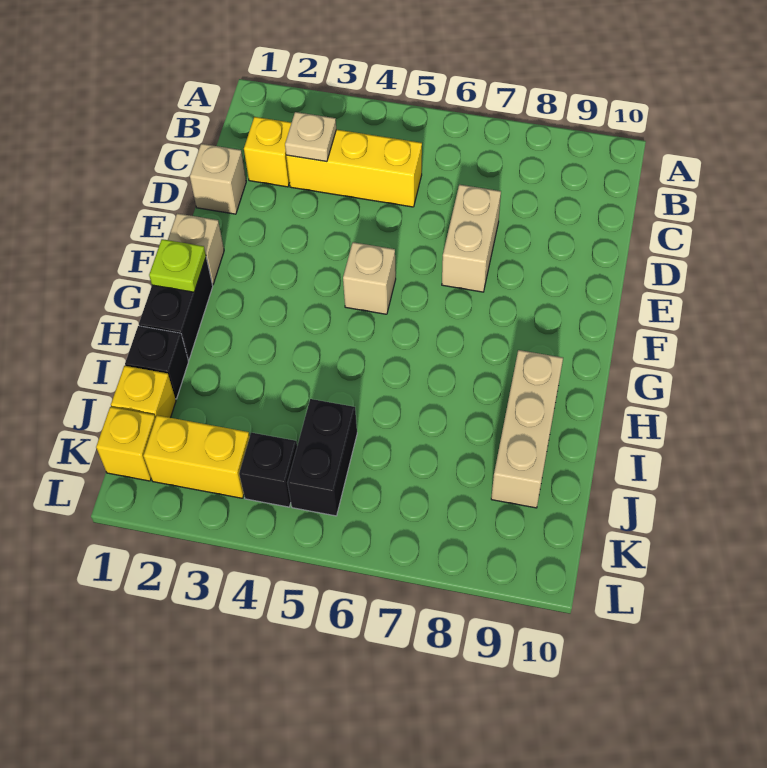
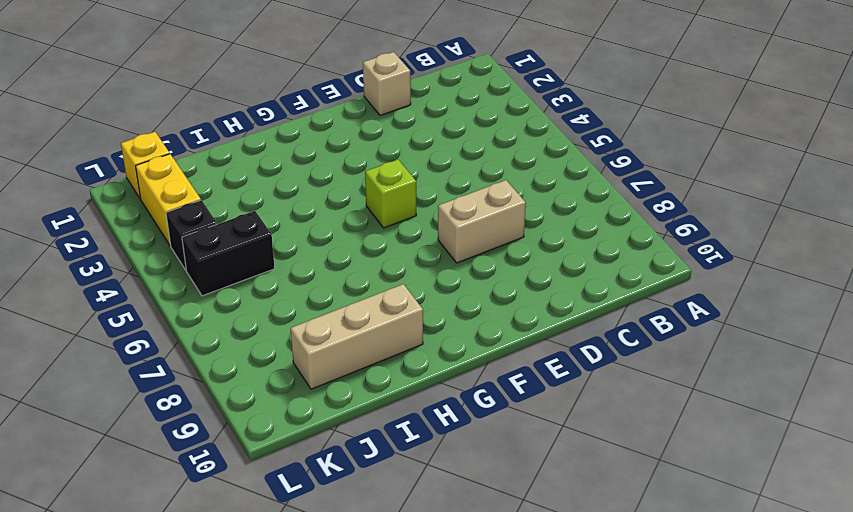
lime brick F5 level 1 -> tan brick F5 level 1
none -> yellow brick C2 level 1
none -> yellow brick C3:C5 level 1
none -> tan brick F1 level 1

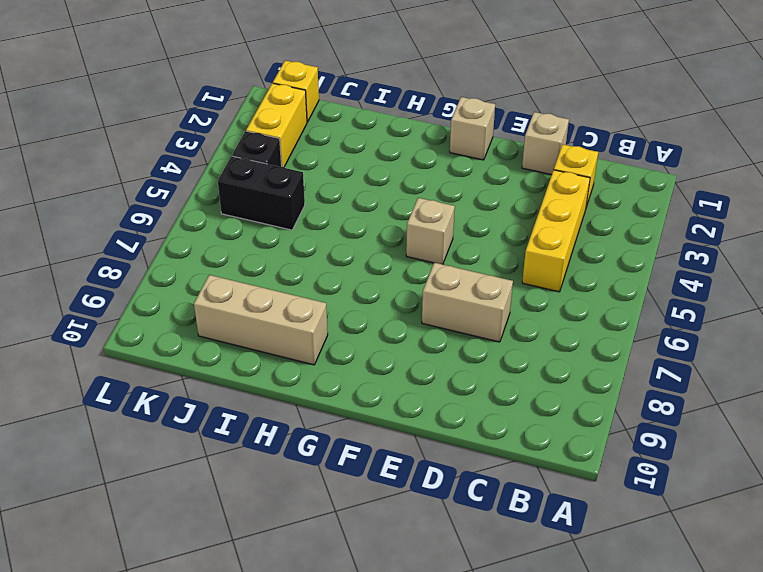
none -> black brick G1:H1 level 1
none -> black brick I1 level 1
none -> yellow brick J1 level 1

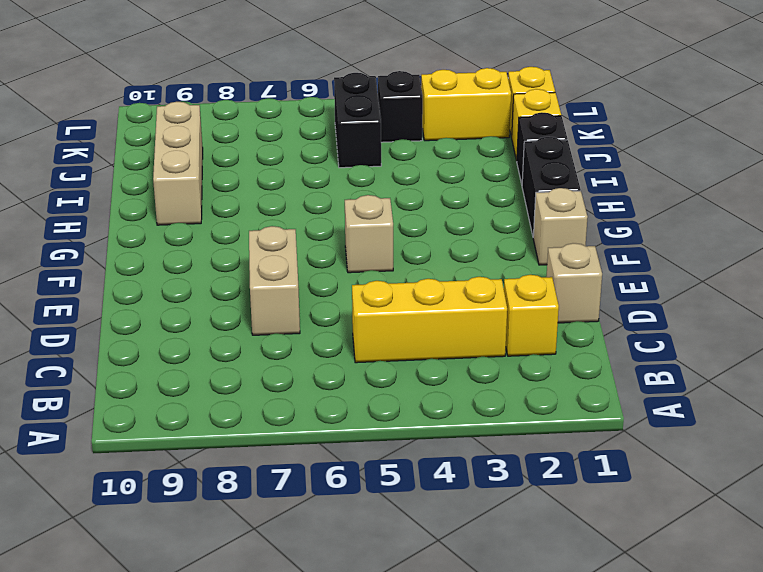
none -> tan plate C3 level 2
none -> lime plate G1 level 2

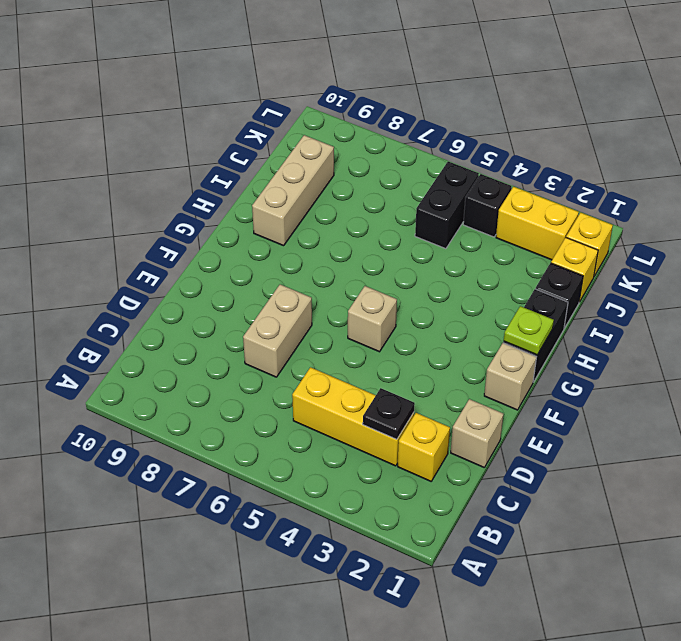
black plate C3 level 2 -> tan plate C3 level 2

